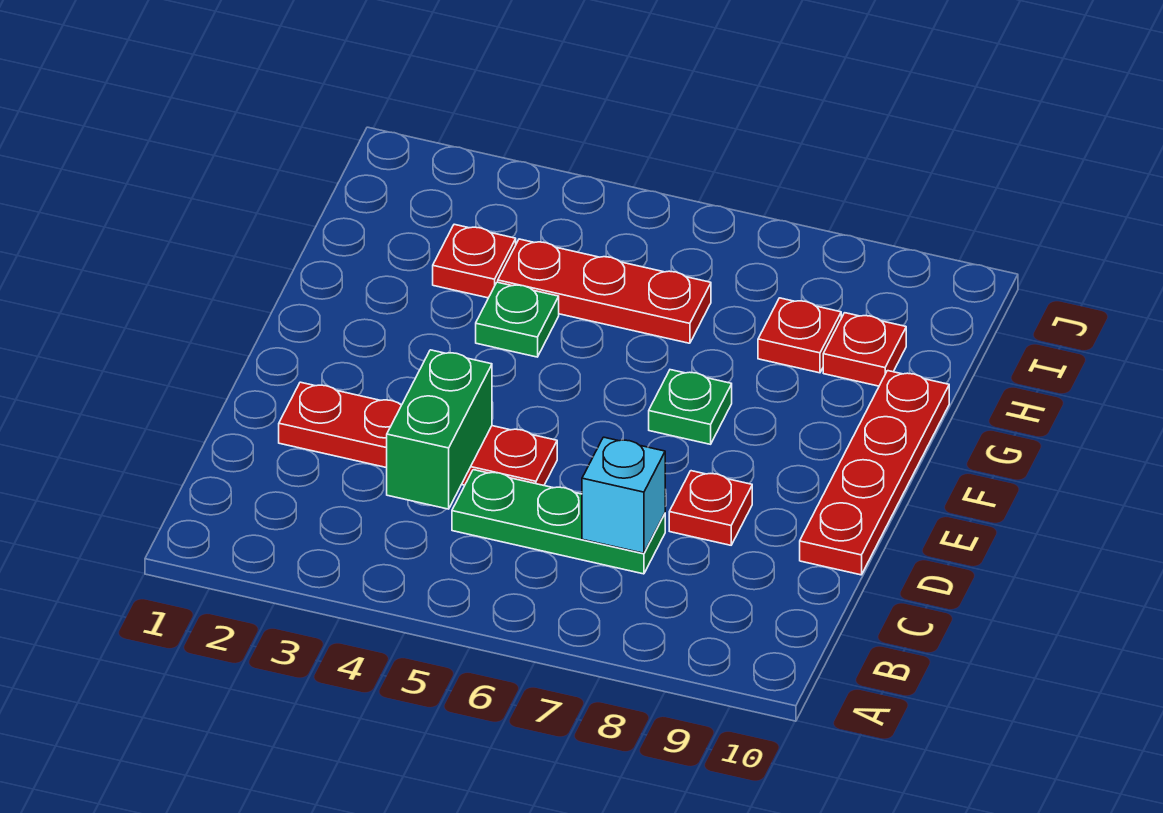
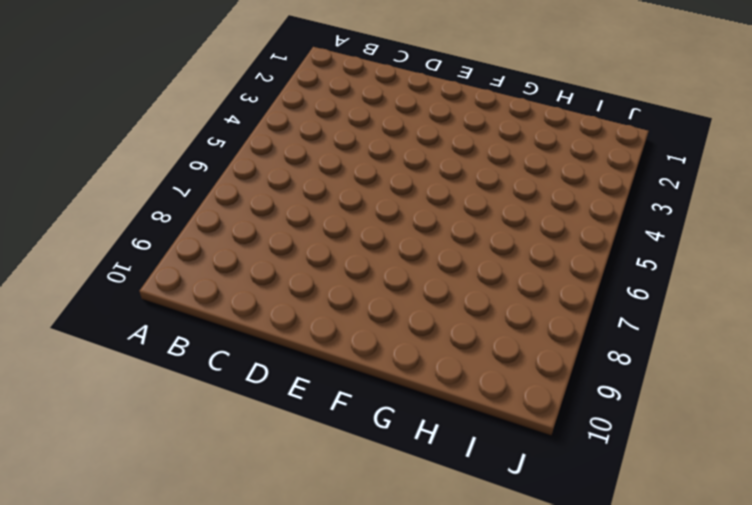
none -> green plate C5:C7 level 1
none -> red plate D2:D5 level 1
none -> red plate D8 level 1

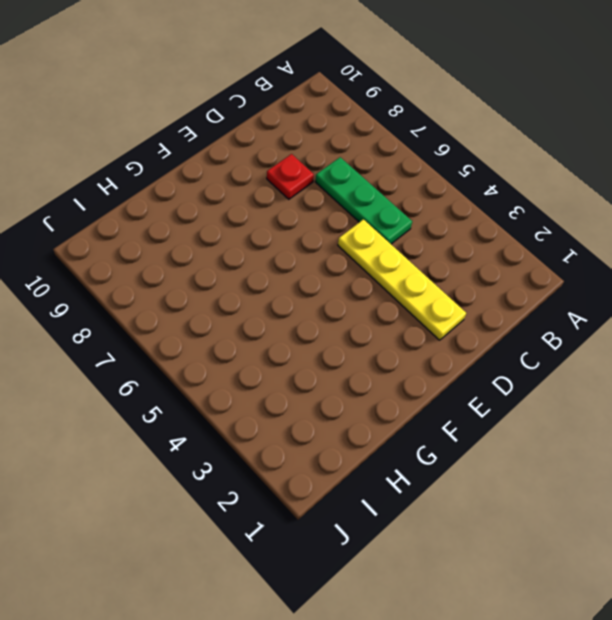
yellow plate D2:D5 level 1 -> red plate D2:D5 level 1
none -> red plate D10:G10 level 1
none -> green plate F7 level 1
none -> green plate G4 level 1

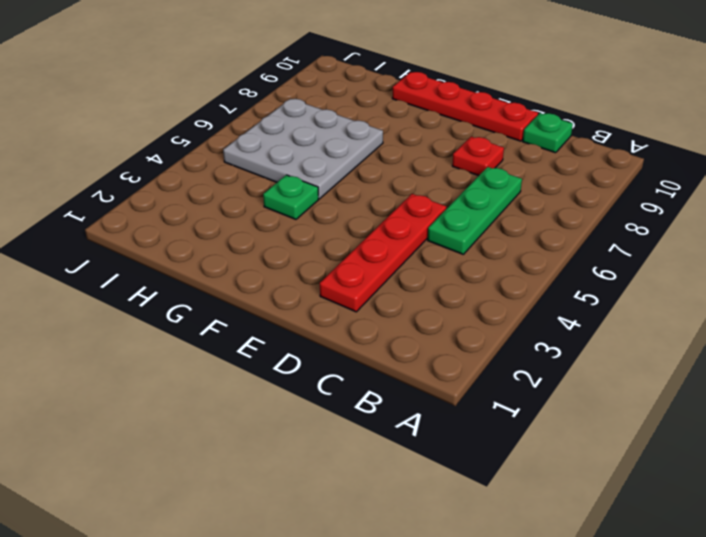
green plate C10 level 1 -> green plate F7 level 1
grey plate G5:I7 level 1 -> red plate H4:H6 level 1
none -> red plate H3 level 1
none -> red plate H8 level 1
none -> red plate H9 level 1

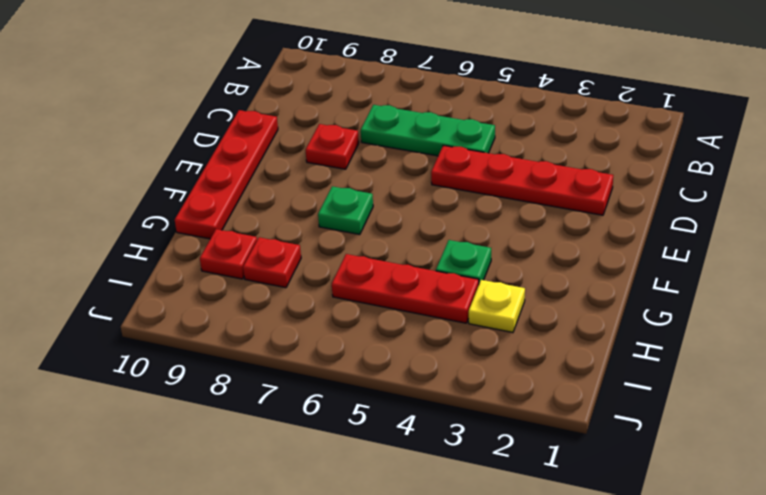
yellow plate H3 level 1 -> red plate H3 level 1
none -> green brick C4:D4 level 2
none -> cyan brick C7 level 2

